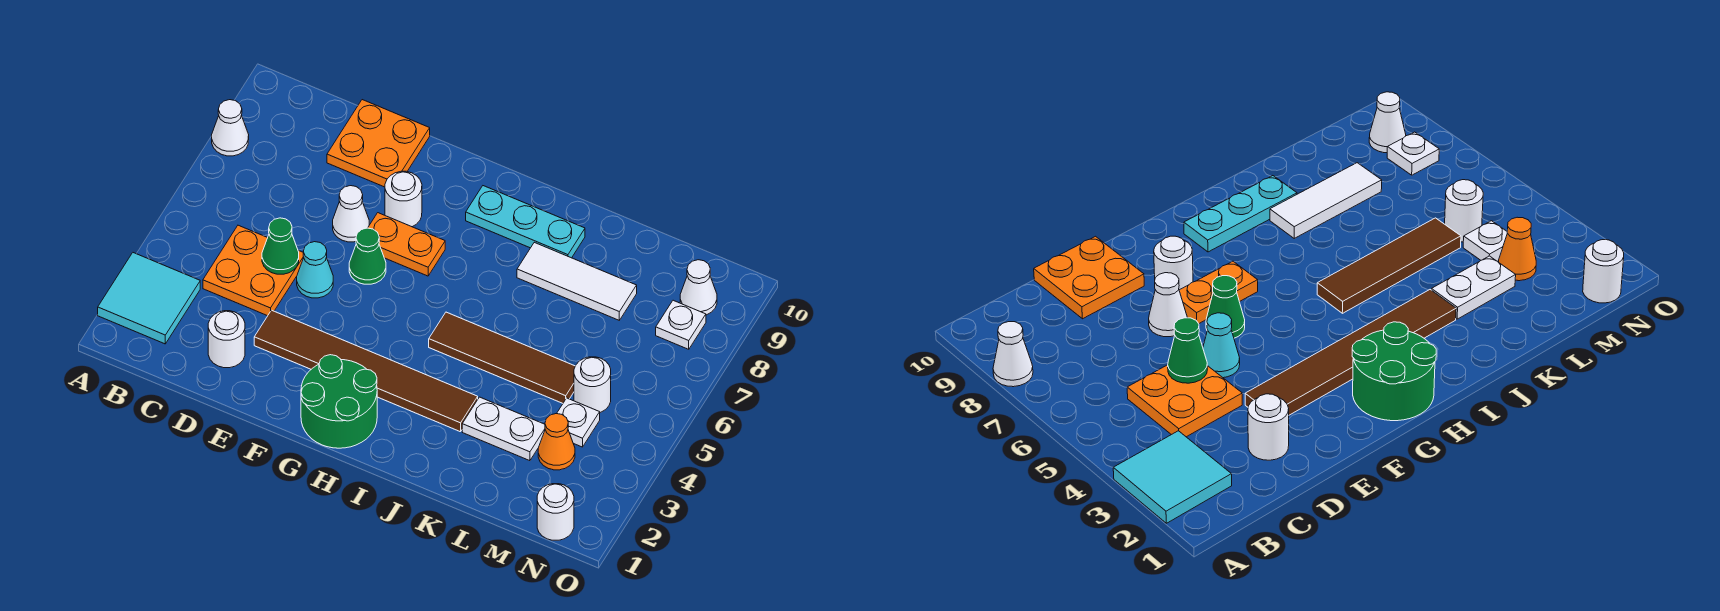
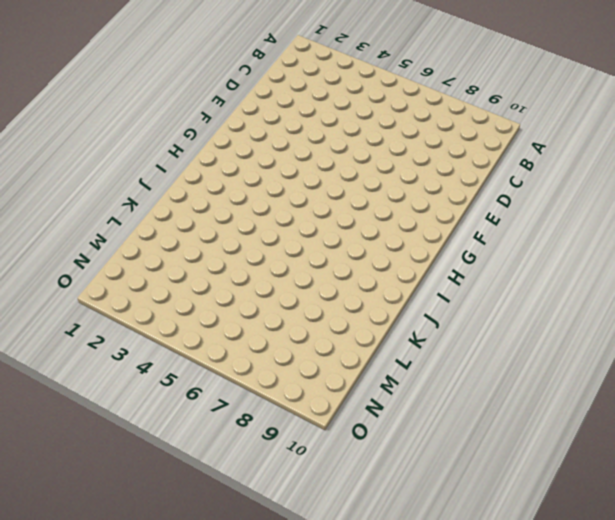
none -> cyan tile A2:B3 level 1
none -> white cone A8 level 1
none -> orange plate C4:D5 level 1

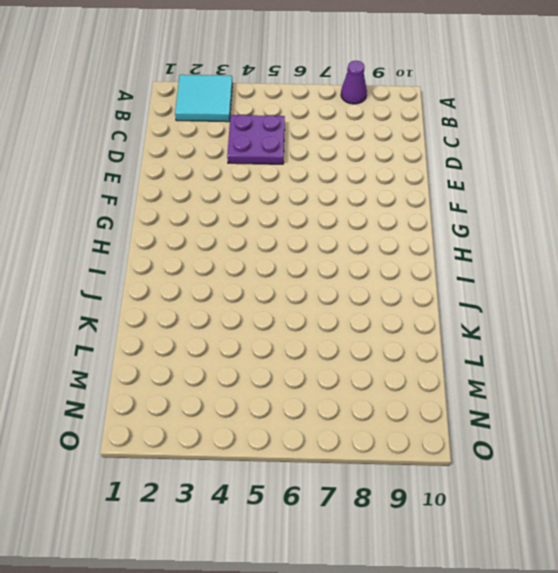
purple cone A8 level 1 -> white cone A8 level 1
purple plate C4:D5 level 1 -> orange plate C4:D5 level 1
none -> white round brick D2 level 1
none -> orange plate D9:E10 level 1
none -> brown tile E3:J3 level 1

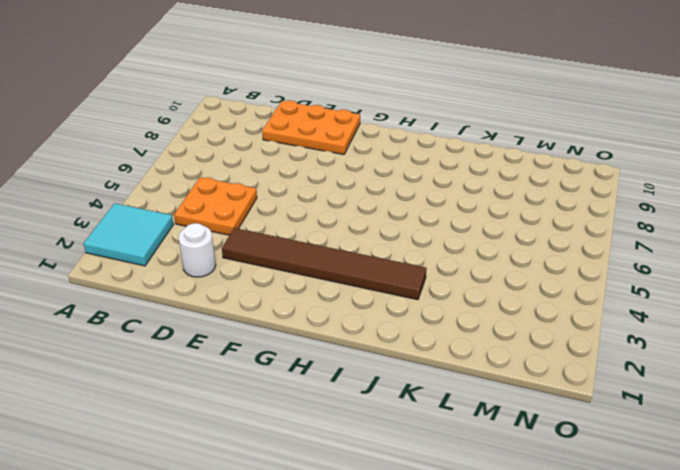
orange plate D9:F10 level 1 -> orange plate D9:E10 level 1
none -> white cone A8 level 1
none -> cyan cone E5 level 1
none -> white cone E7 level 1

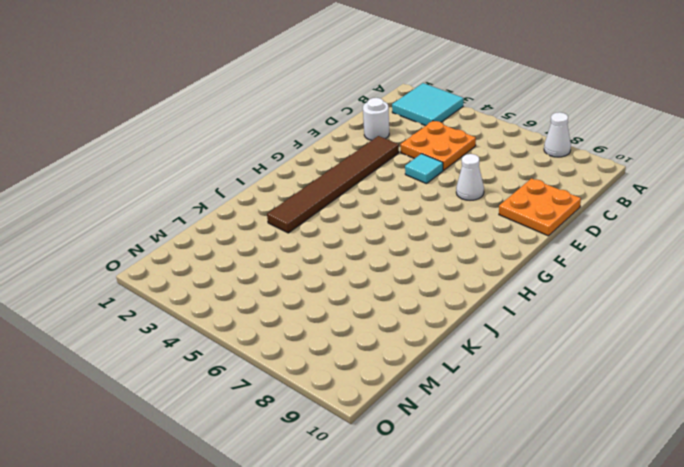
cyan tile E5 level 1 -> cyan cone E5 level 1
none -> green cone F6 level 1
none -> orange plate F7:G7 level 1
none -> white round brick F8 level 1

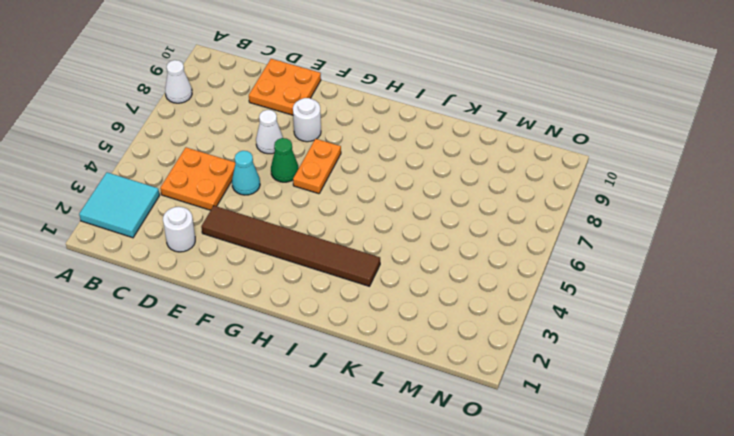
orange plate G6:G7 level 1 -> orange plate F7:G7 level 1
none -> green round brick G1:H2 level 1
none -> cyan plate H9:J9 level 1
none -> brown tile I5:L5 level 1

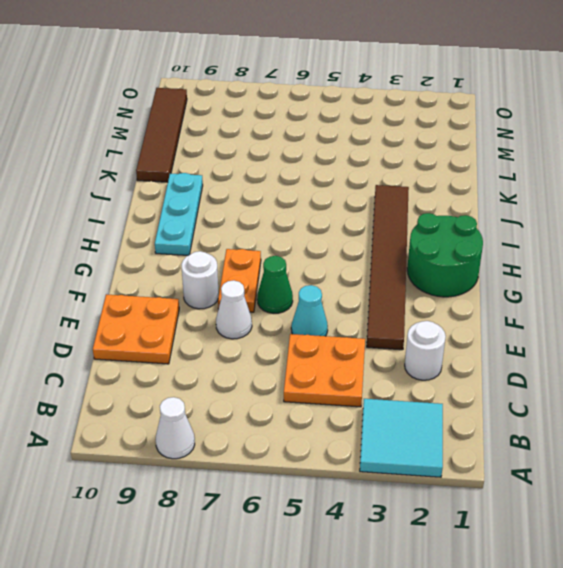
brown tile K10:N10 level 1 -> brown tile I5:L5 level 1
none -> white tile J8:L8 level 1
none -> white plate K3:L3 level 1
none -> orange cone M3 level 1

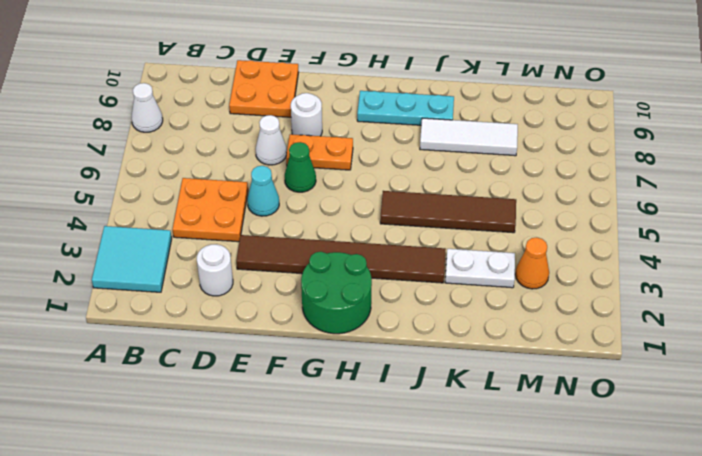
none -> white plate M4 level 1
none -> white round brick M5 level 1
none -> white round brick N1 level 1

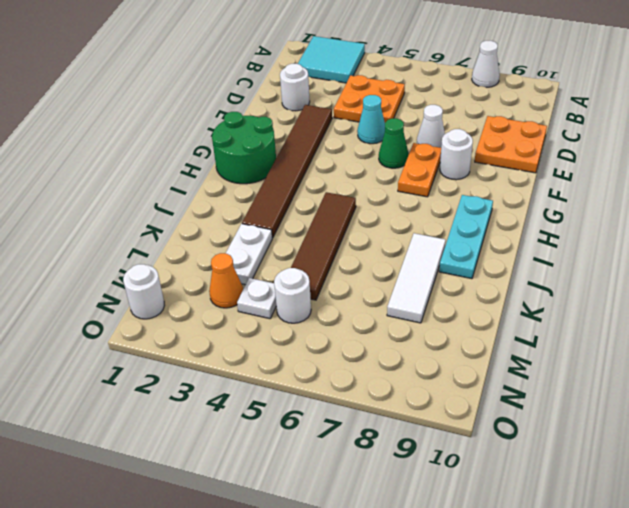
none -> white plate N8 level 1
none -> white cone N9 level 1
none -> green cone D5 level 2

